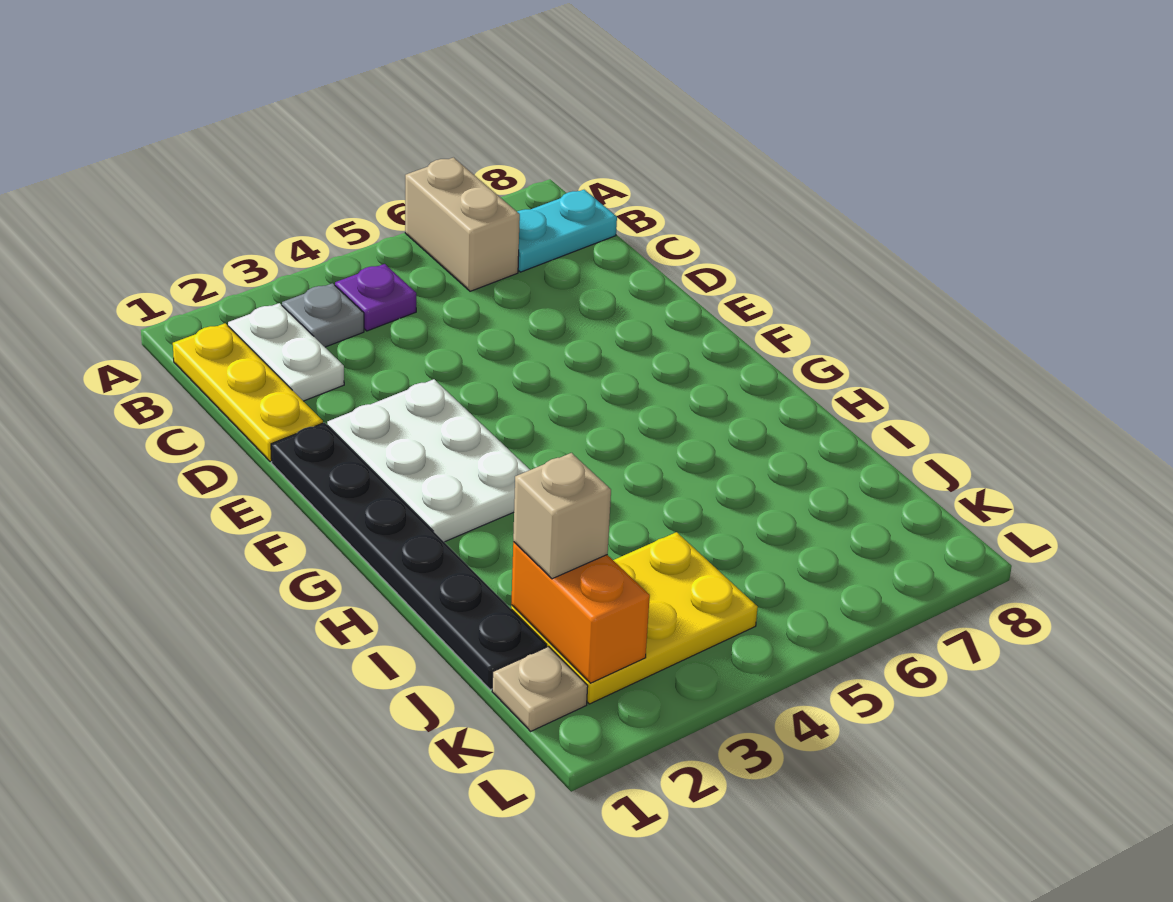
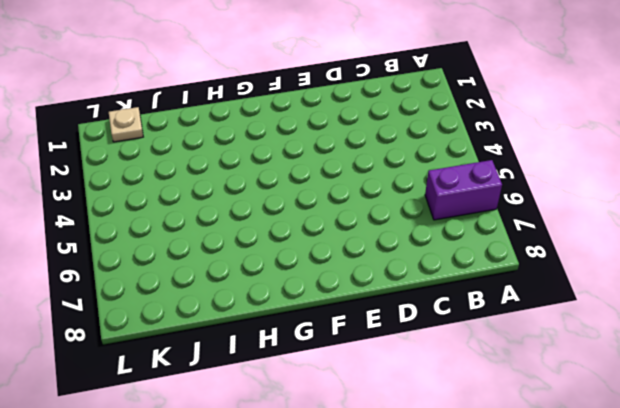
purple brick A6:B6 level 1 -> tan brick A6:B6 level 1
none -> yellow plate B1:D1 level 1
none -> white plate B2:C2 level 1
none -> grey plate B3 level 1

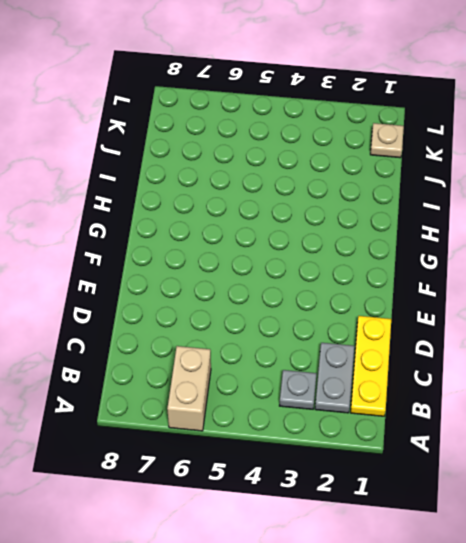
grey plate B2:C2 level 1 -> white plate B2:C2 level 1
none -> purple plate B4 level 1
none -> cyan plate B7:B8 level 1
none -> black plate E1:J1 level 1

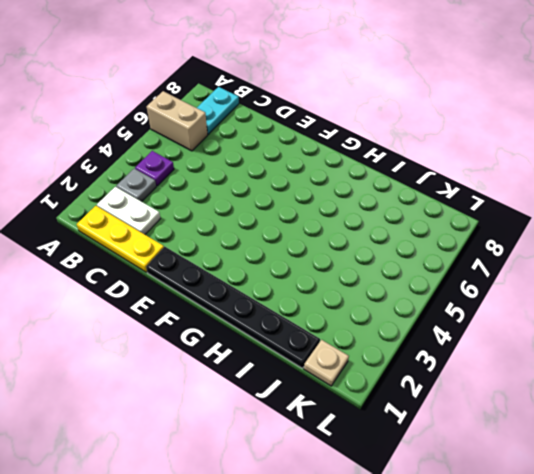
none -> white plate E2:G3 level 1
none -> yellow plate J2:K4 level 1
none -> orange brick J2:K2 level 2

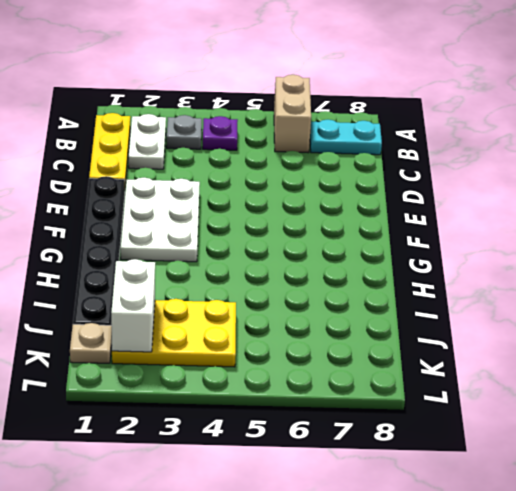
white brick J2:K2 level 2 -> orange brick J2:K2 level 2
none -> tan brick J2 level 3

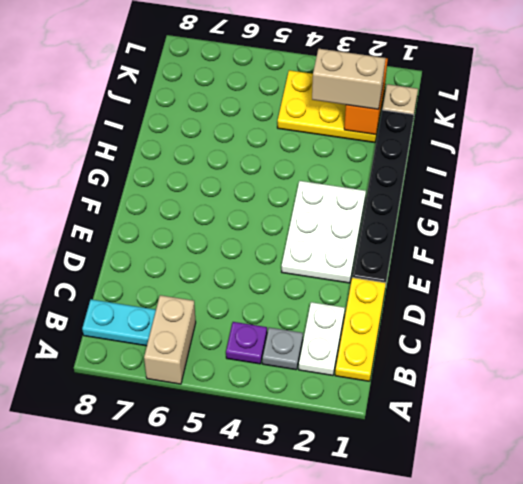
tan brick J2:J3 level 3 -> tan brick J2 level 3

